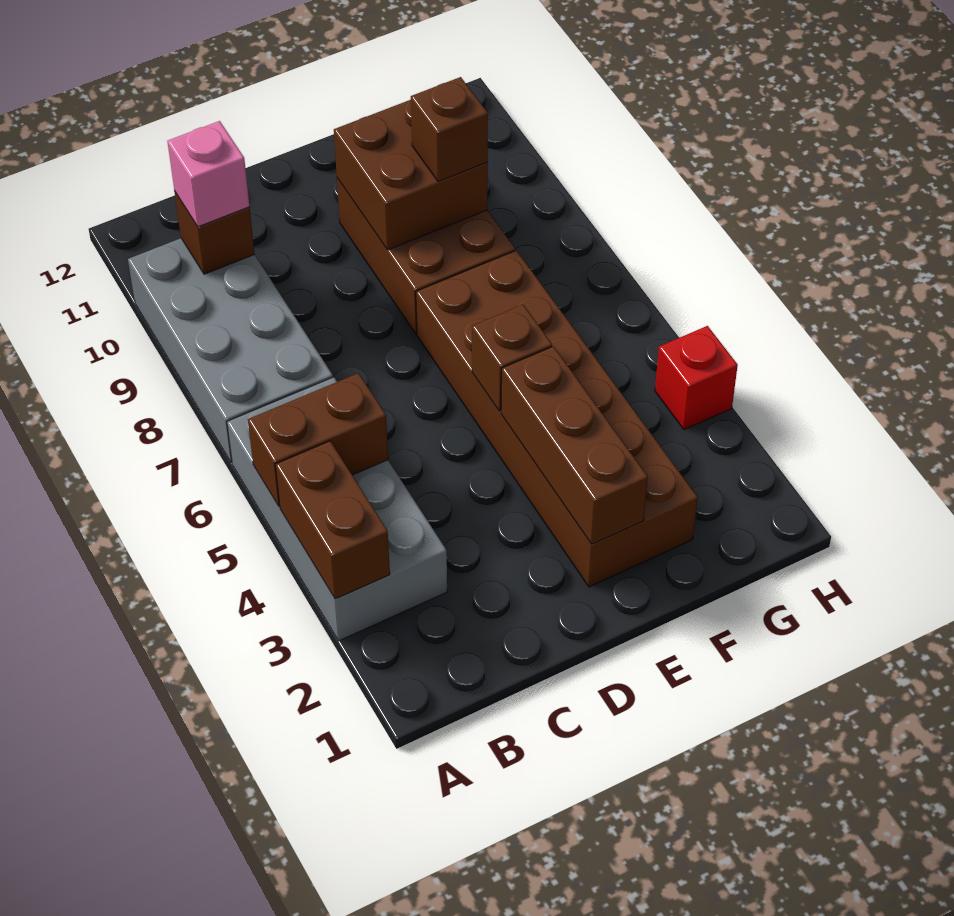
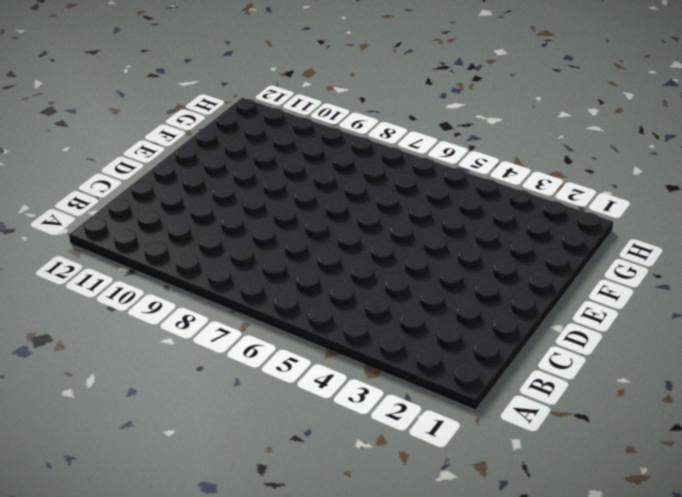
none -> grey brick A3:B6 level 1
none -> grey brick A7:B10 level 1
none -> brown brick E2:F7 level 1

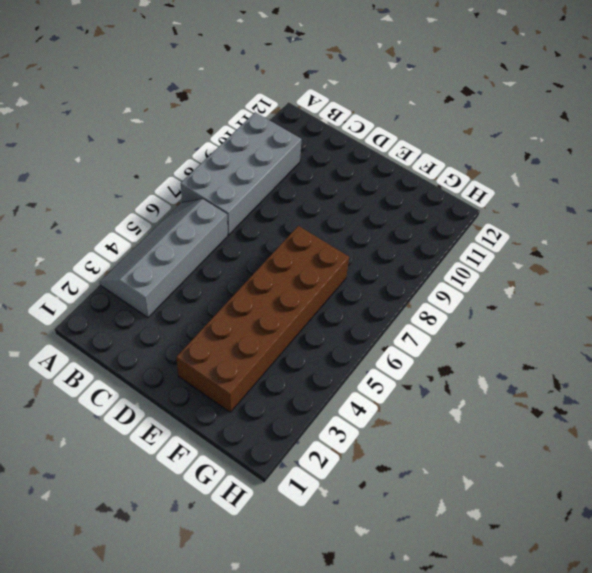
grey slope A3:B6 level 1 top B -> grey brick A3:B6 level 1
none -> brown brick E8:F10 level 1
none -> red brick H4 level 1
none -> brown brick A3:A4 level 2

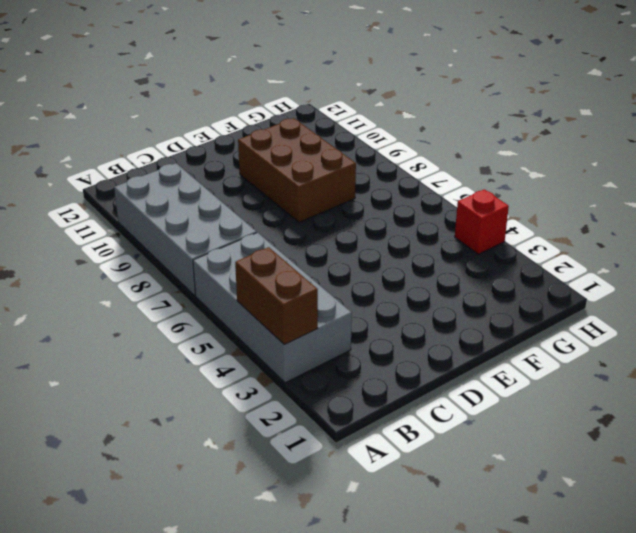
none -> brown brick E2:F7 level 1
none -> brown brick A5:B5 level 2
none -> brown brick B10 level 2

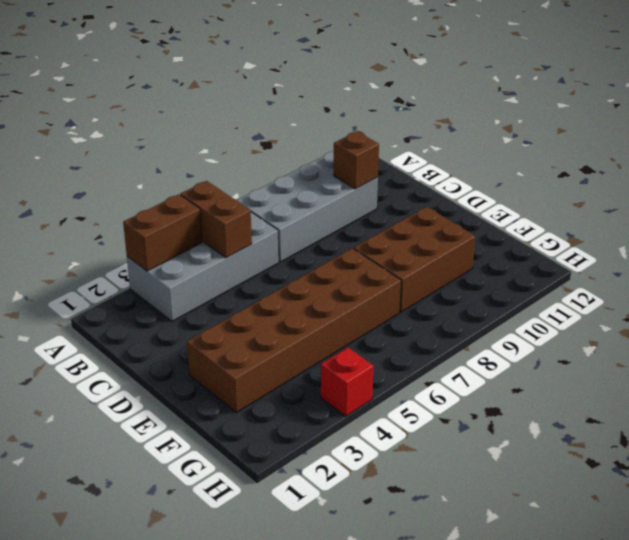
none -> brown brick E2:E4 level 2
none -> brown brick E5 level 2
none -> brown brick E9:F10 level 2

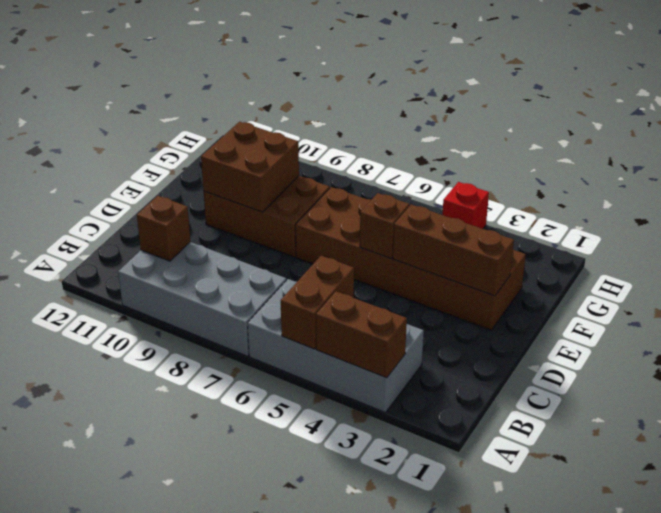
none -> pink brick B10 level 3
none -> brown brick F9 level 3

